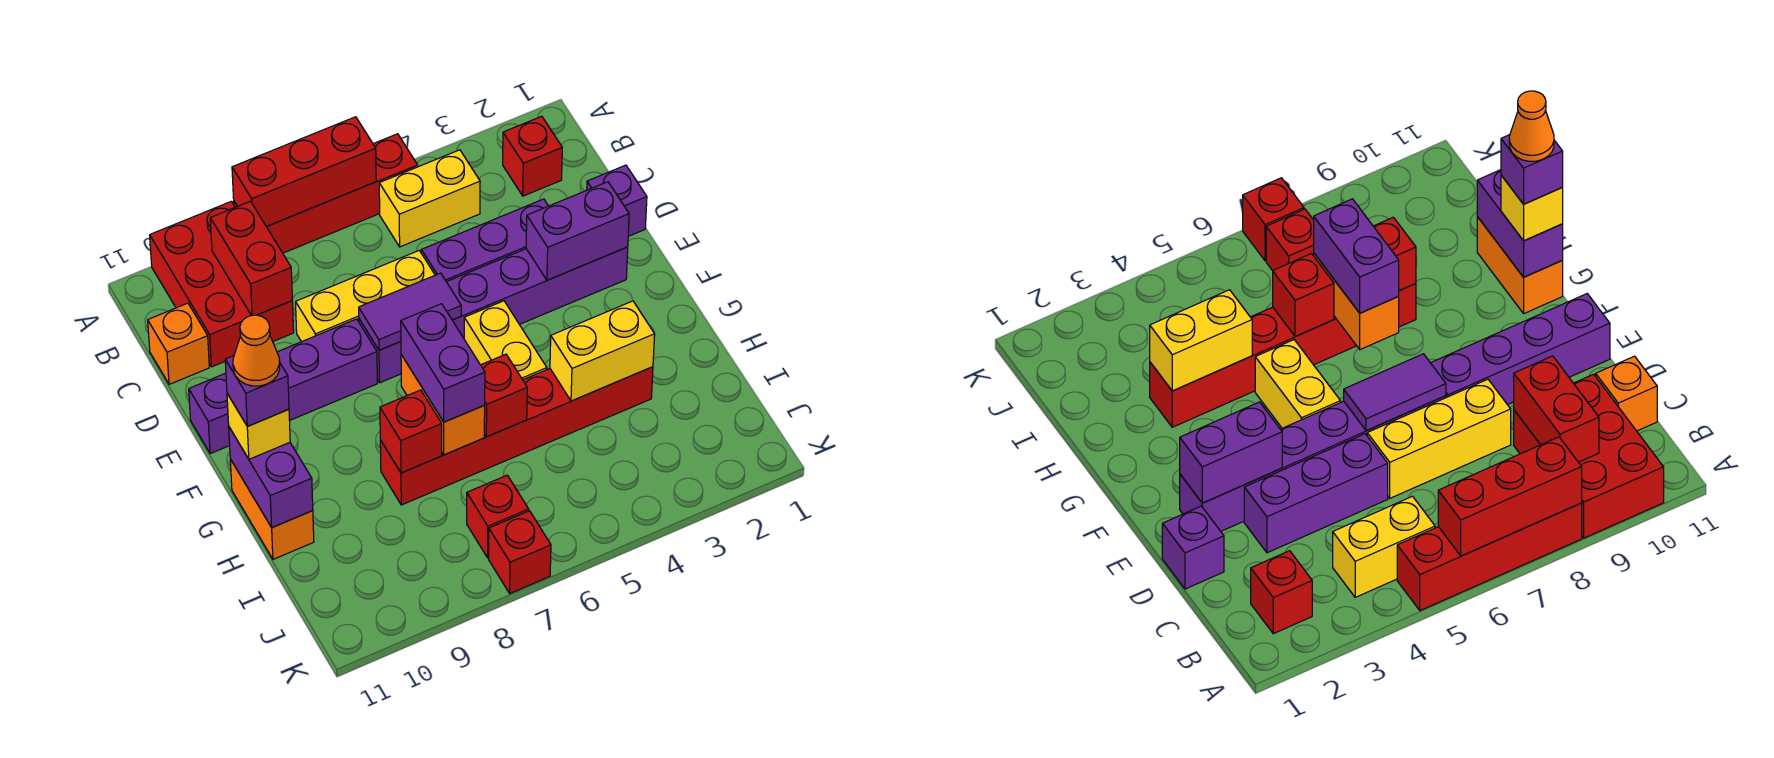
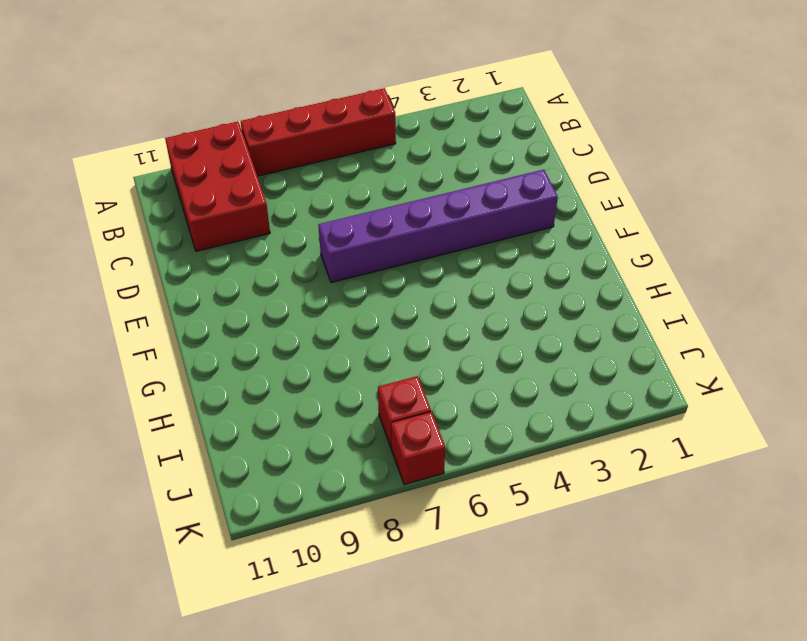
none -> red brick B2 level 1
none -> yellow brick B4:B5 level 1
none -> orange brick C11 level 1

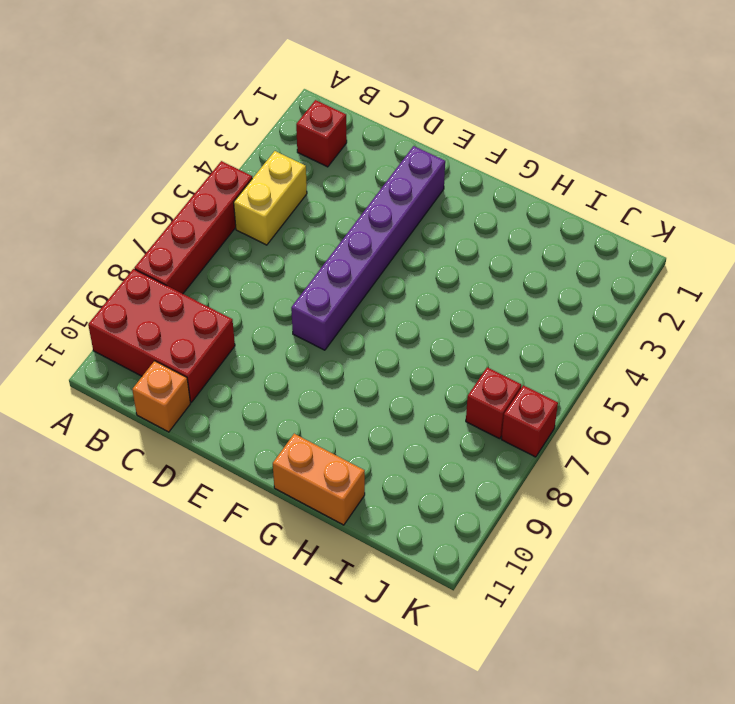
none -> purple brick D1 level 1
none -> purple brick D3:D5 level 1
none -> yellow brick D6:D8 level 1

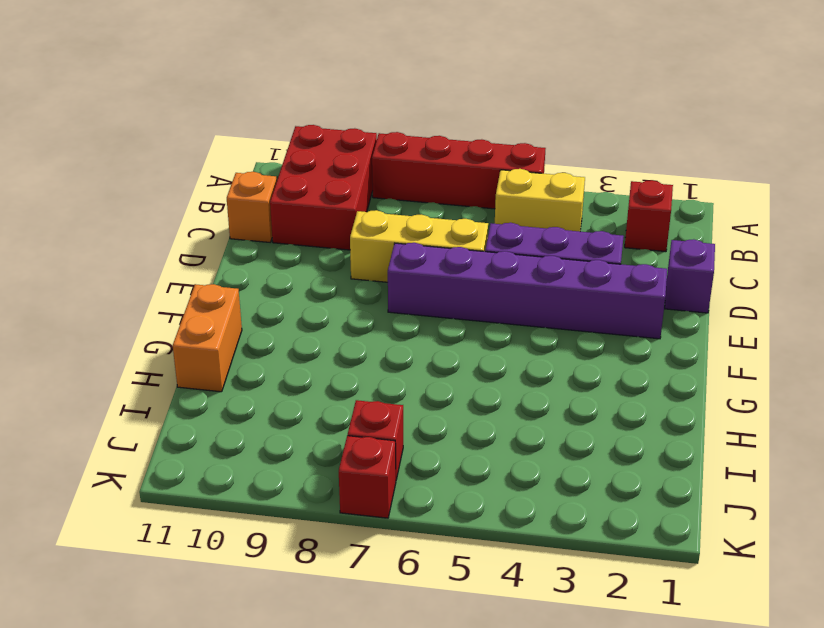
none -> purple brick E8:E11 level 1
none -> yellow brick F5:G5 level 1
none -> red brick H3:H8 level 1

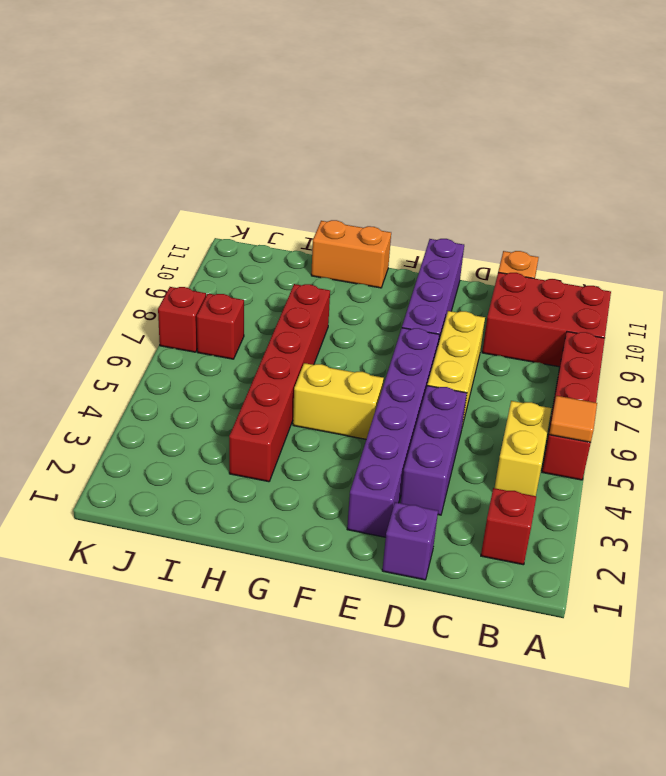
orange tile A5 level 2 -> none
none -> red brick A6:A8 level 2
none -> red brick B9:C9 level 2
none -> purple brick E2:E3 level 2

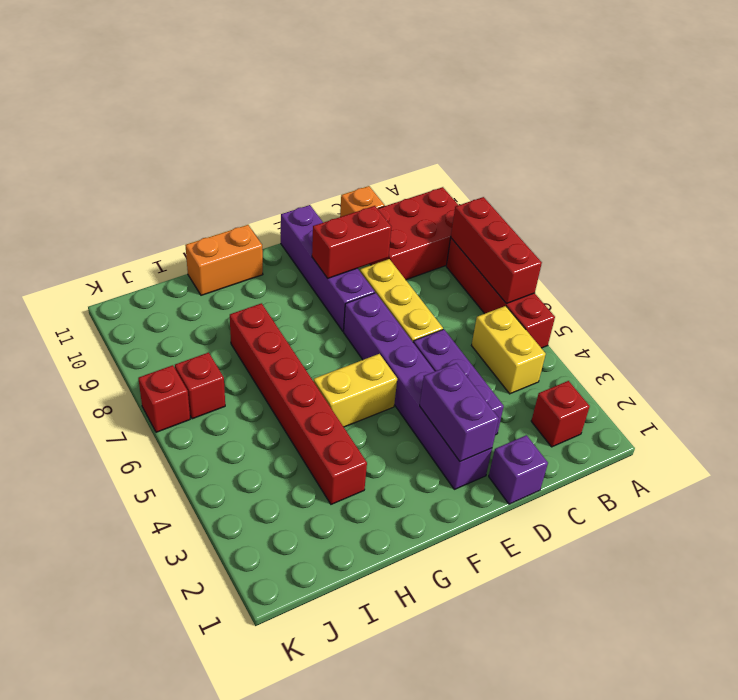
red brick D9:E9 level 2 -> red brick B9:C9 level 2
none -> purple tile E6:E7 level 2
none -> orange brick G7:H7 level 2
none -> purple brick G11:H11 level 2

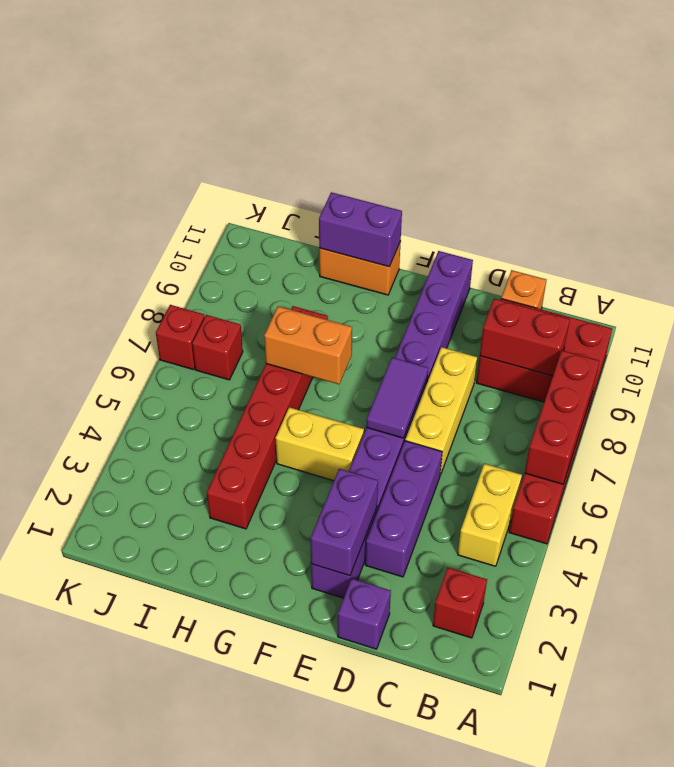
none -> yellow brick H3:H4 level 2
none -> red brick H6 level 2
none -> red brick H8 level 2

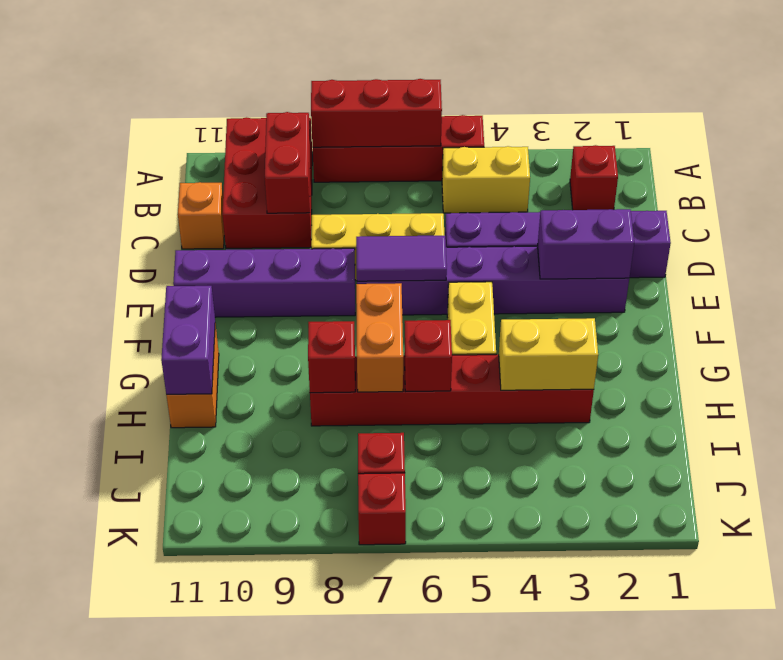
none -> purple brick G7:H7 level 3
none -> yellow brick G11 level 3
none -> purple brick G11 level 4

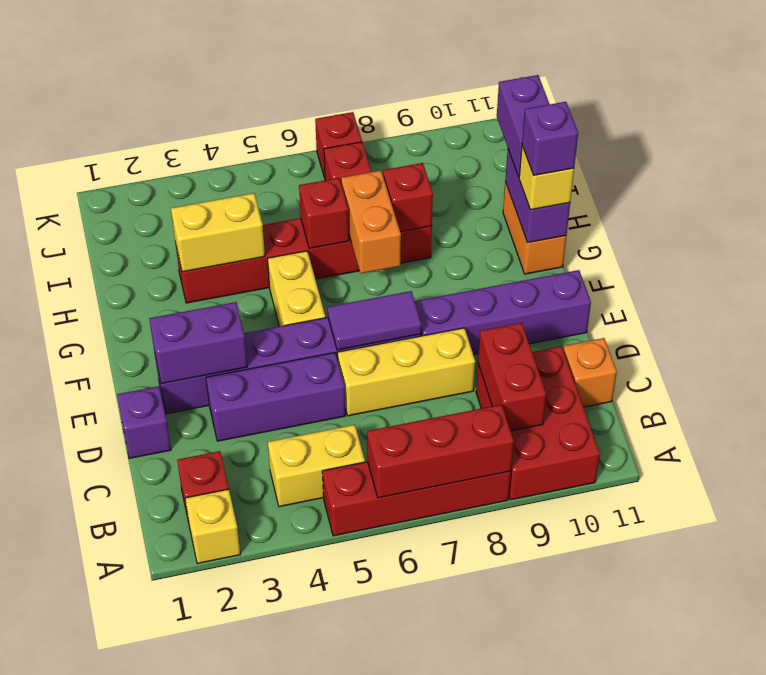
yellow brick A2 level 1 -> none
purple brick H11:I11 level 3 -> purple brick G7:H7 level 3
none -> orange cone G11 level 5

